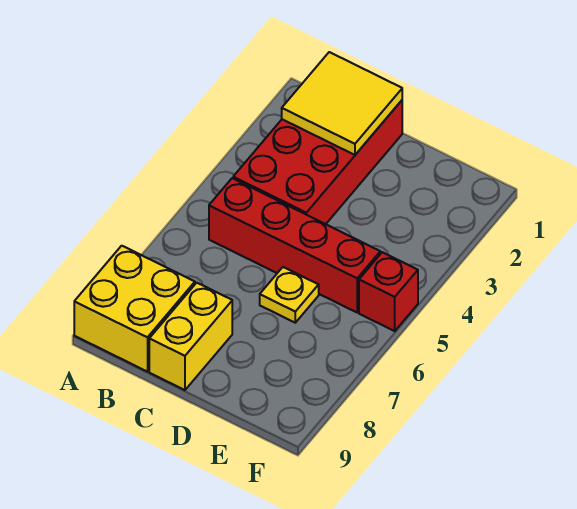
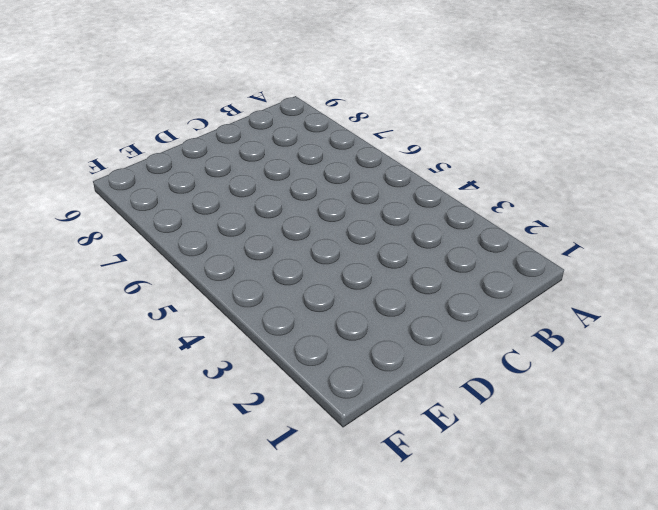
none -> yellow brick A8:B9 level 1
none -> red brick B1:C4 level 1

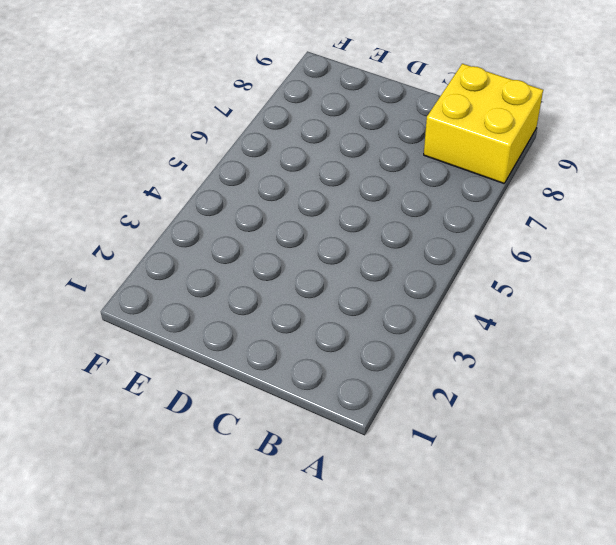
none -> red brick B1:C4 level 1
none -> red brick B5:E5 level 1

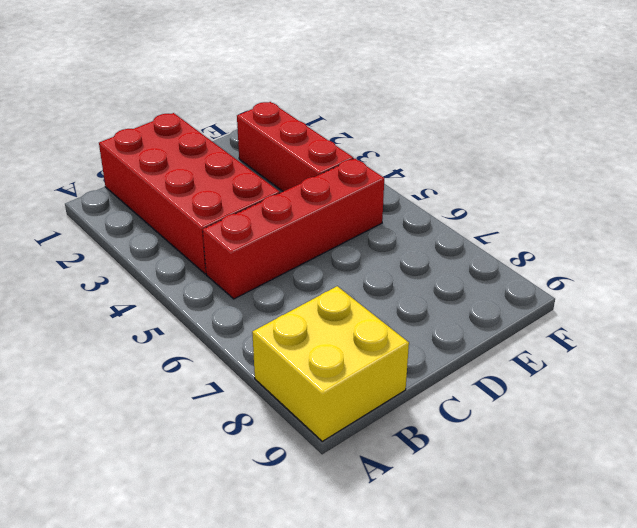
red brick E2:E4 level 1 -> none
none -> yellow brick C8:C9 level 1
none -> yellow plate D6 level 1

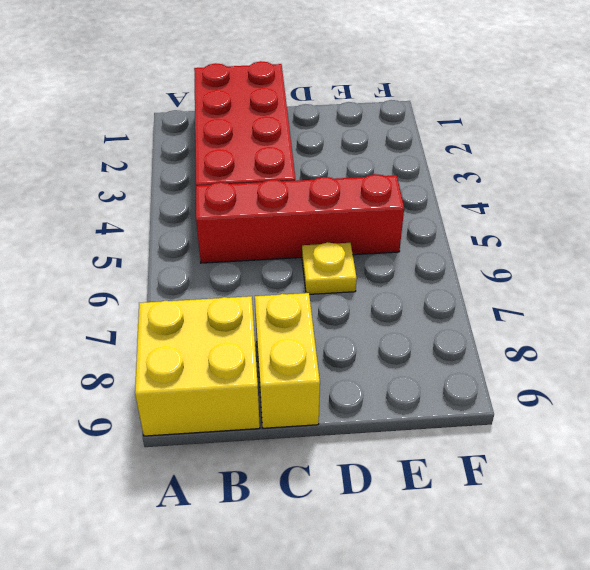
none -> red brick F5 level 1
none -> yellow tile B1:C2 level 2

